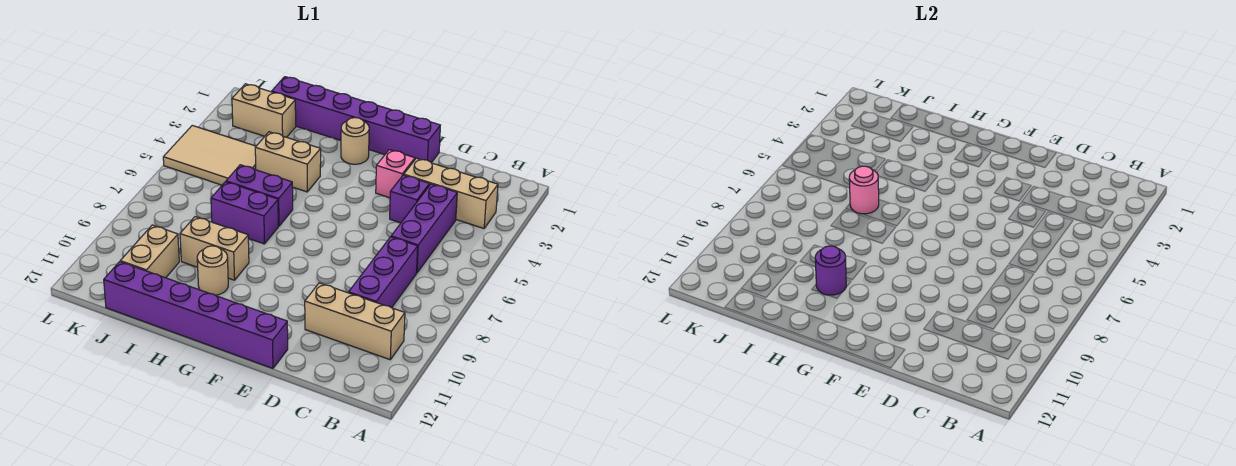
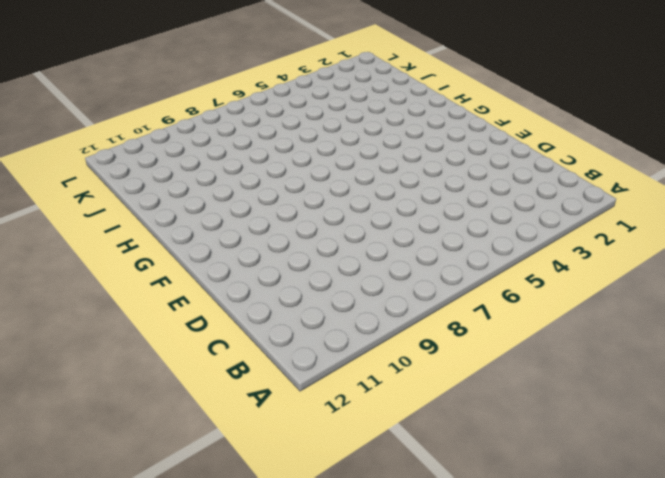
none -> tan brick B3:D3 level 1
none -> tan brick B10:D10 level 1
none -> purple brick C4:C6 level 1

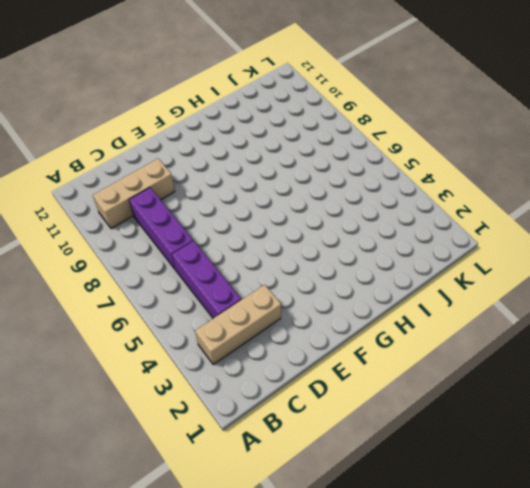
none -> purple brick D4 level 1
none -> purple brick E1:J1 level 1
none -> pink brick E3 level 1

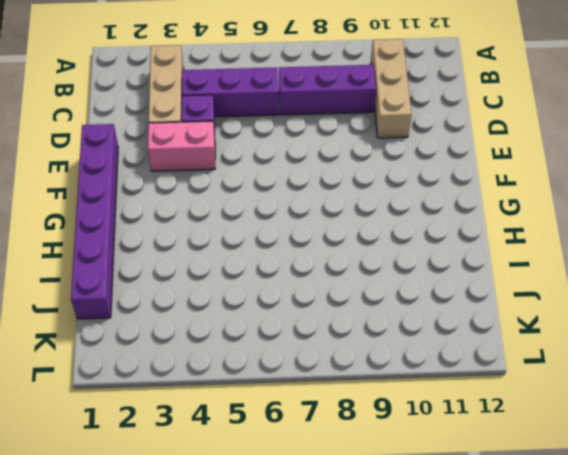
pink brick E3:E4 level 1 -> pink brick E3 level 1
none -> purple brick E12:J12 level 1
none -> tan round brick G2 level 1
none -> tan brick H4:I4 level 1

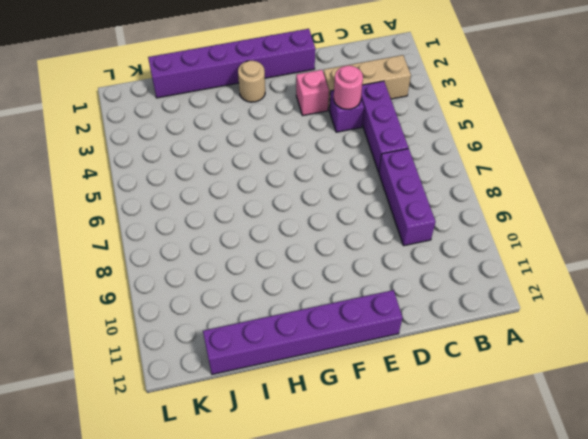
pink round brick D4 level 2 -> pink round brick I6 level 2
none -> tan brick B10:D10 level 1
none -> tan brick H4:I4 level 1
none -> purple brick H6:I6 level 1

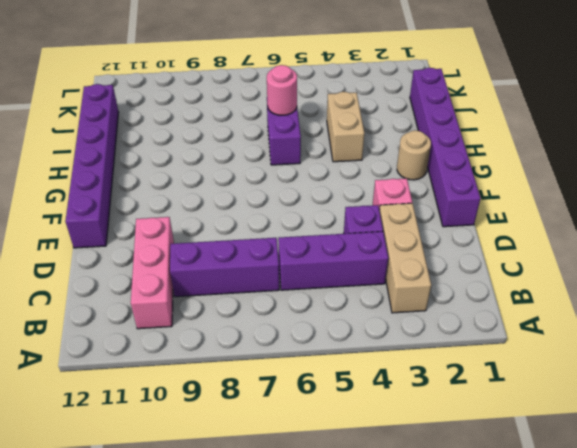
pink brick B10:D10 level 1 -> tan brick B10:D10 level 1
none -> purple brick H7:I7 level 1
none -> tan brick H9:I9 level 1
none -> tan round brick H10 level 1

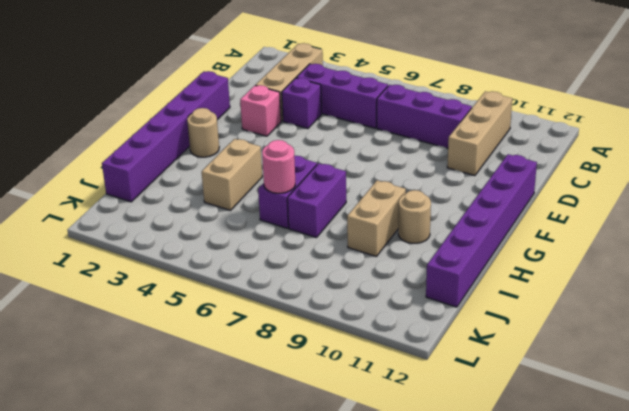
none -> tan brick J2:K2 level 1
none -> tan tile J4:L5 level 1
none -> tan brick J10:J11 level 1

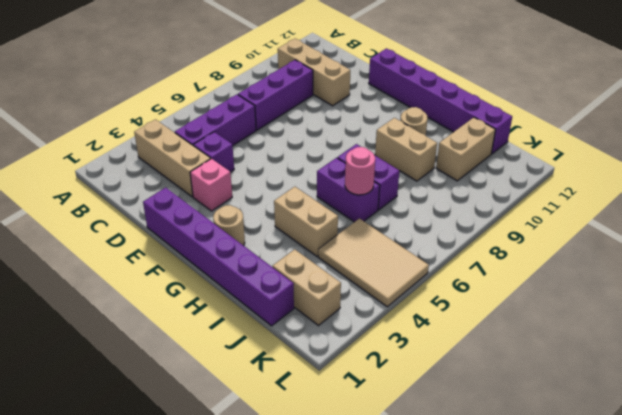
none -> purple round brick H10 level 2

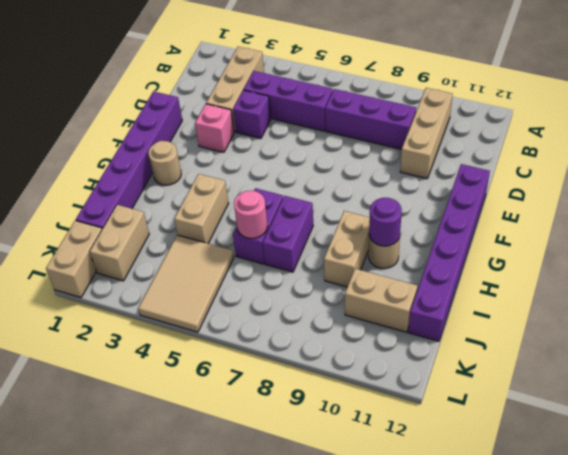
tan brick K1:L1 level 1 -> none

